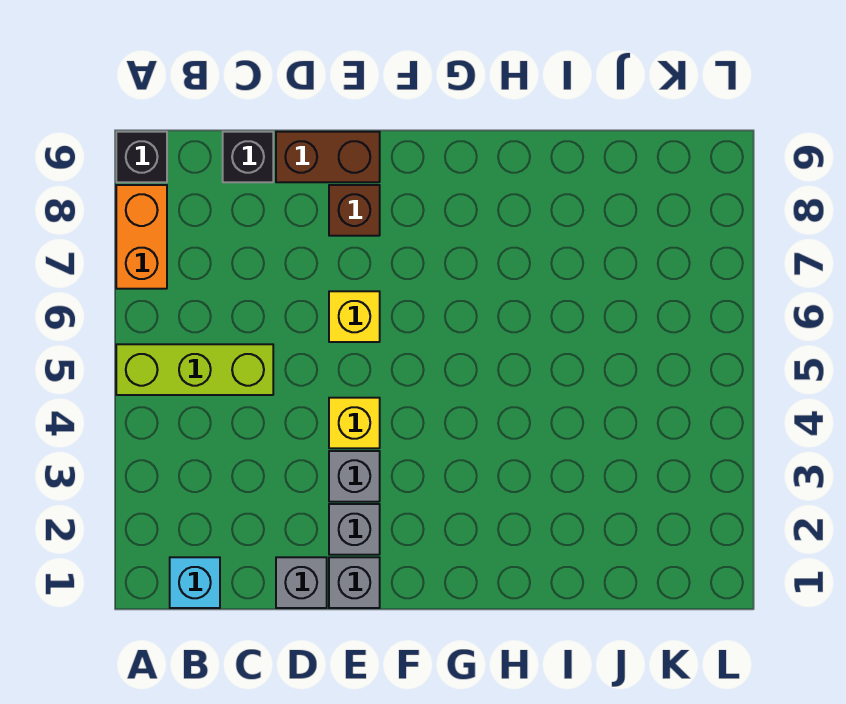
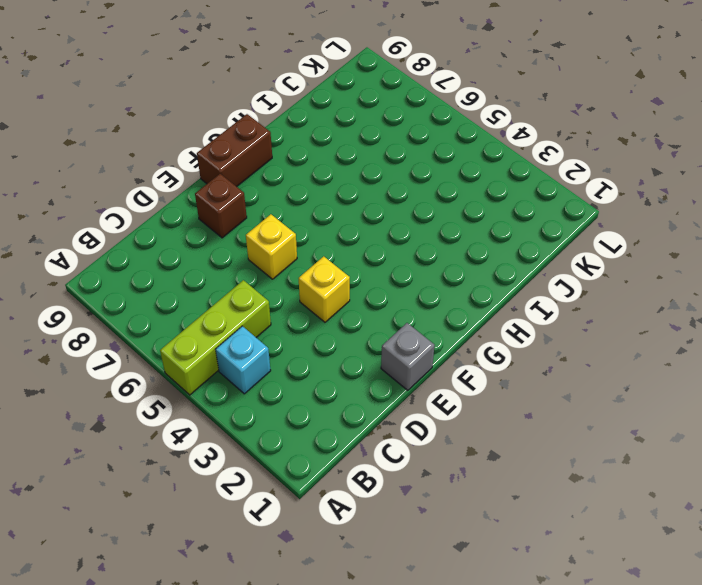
cyan brick B4 level 1 -> cyan brick B1 level 1
brown brick F9:G9 level 1 -> brown brick D9:E9 level 1
none -> orange brick A7:A8 level 1
none -> black brick A9 level 1
none -> black brick C9 level 1

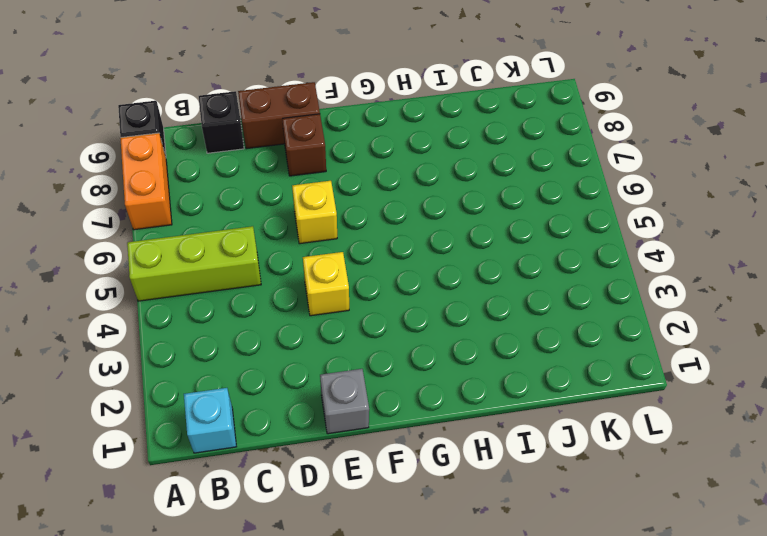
none -> grey brick D1 level 1
none -> grey brick E2 level 1
none -> grey brick E3 level 1

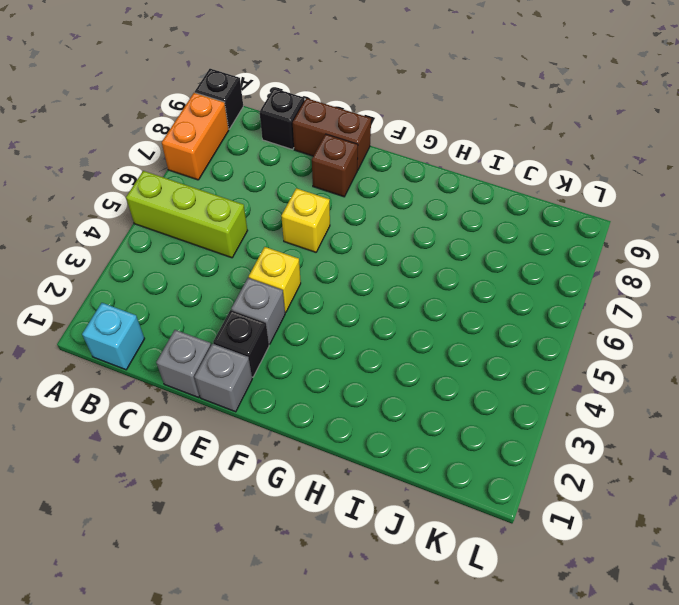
black brick E2 level 1 -> grey brick E2 level 1

